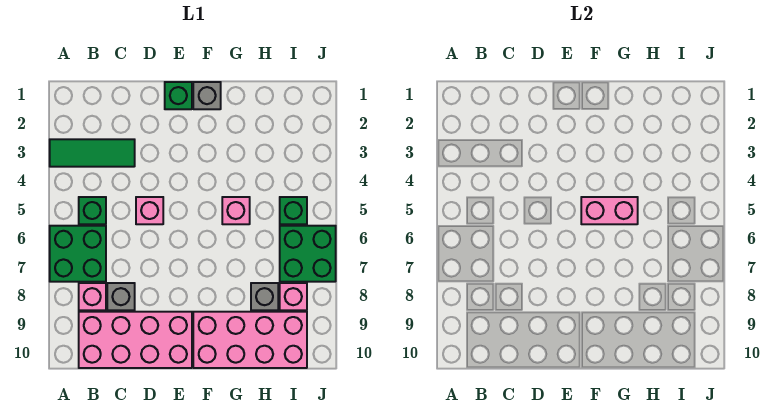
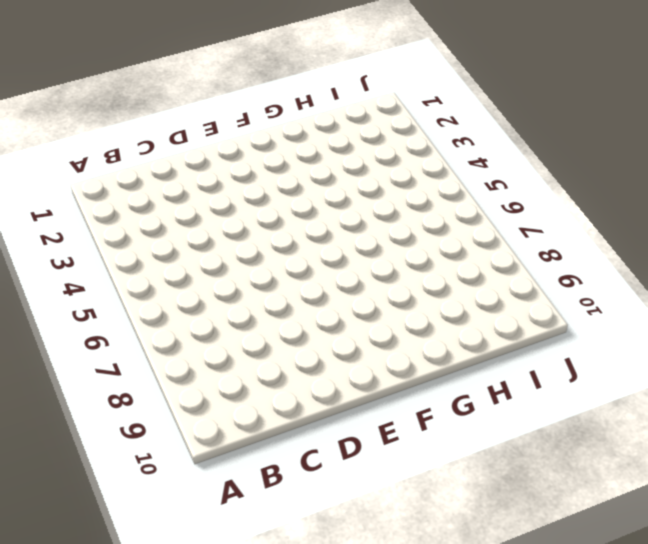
none -> green tile A3:C3 level 1
none -> green brick A6:B7 level 1
none -> green brick B5 level 1

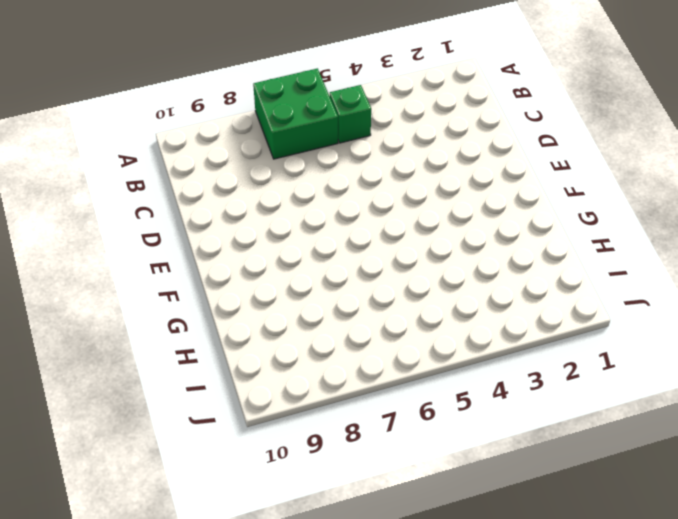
none -> green tile A3:C3 level 1
none -> pink brick B8 level 1
none -> pink brick B9:E10 level 1

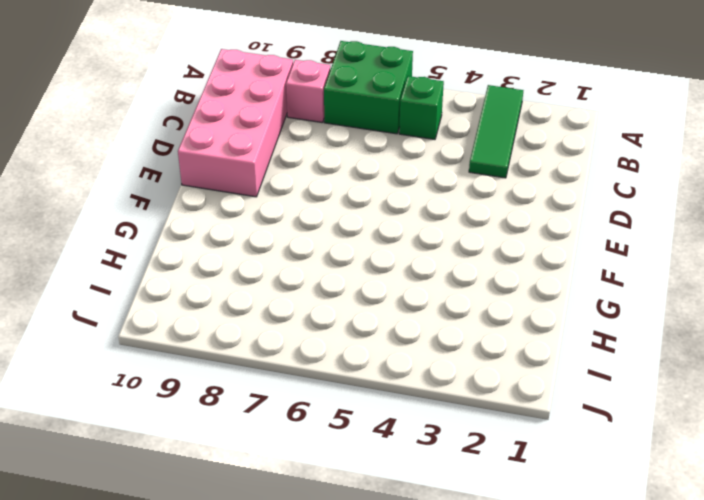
none -> grey brick C8 level 1
none -> pink brick D5 level 1
none -> green brick E1 level 1

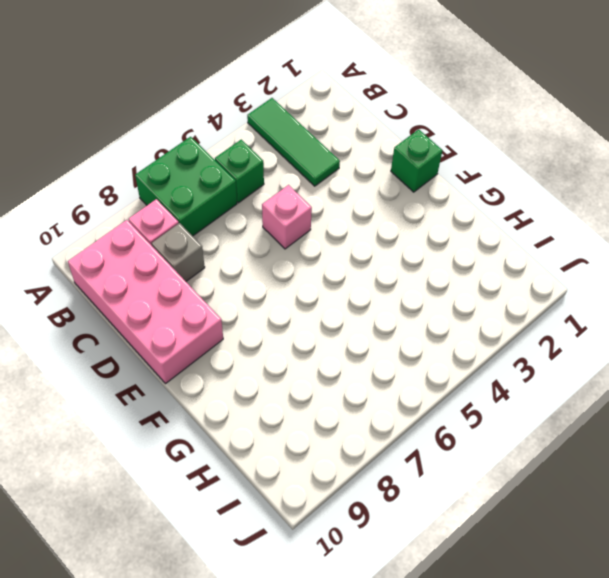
none -> grey brick F1 level 1
none -> pink brick F9:I10 level 1
none -> pink brick G5 level 1

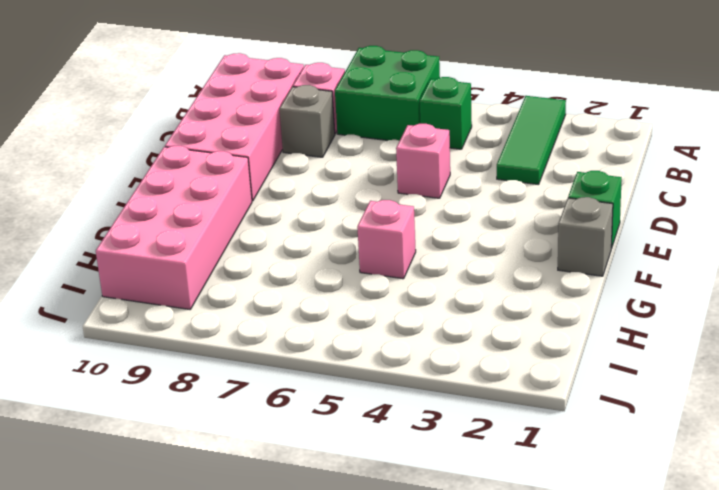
none -> grey brick H8 level 1
none -> green brick I5 level 1
none -> green brick I6:J7 level 1

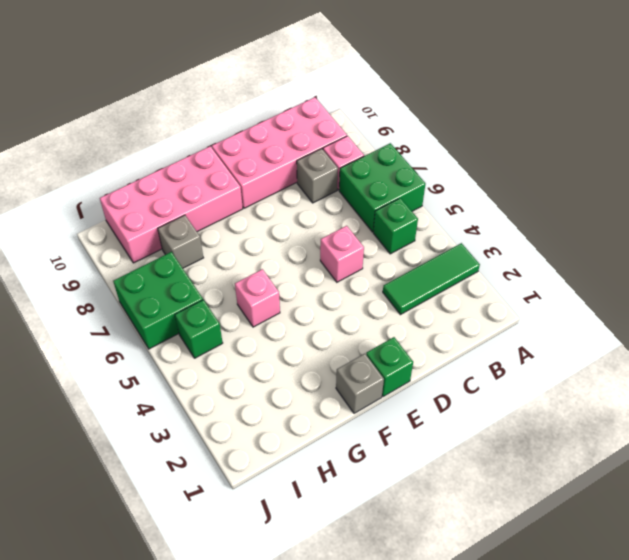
none -> pink brick I8 level 1
none -> pink brick F5:G5 level 2

